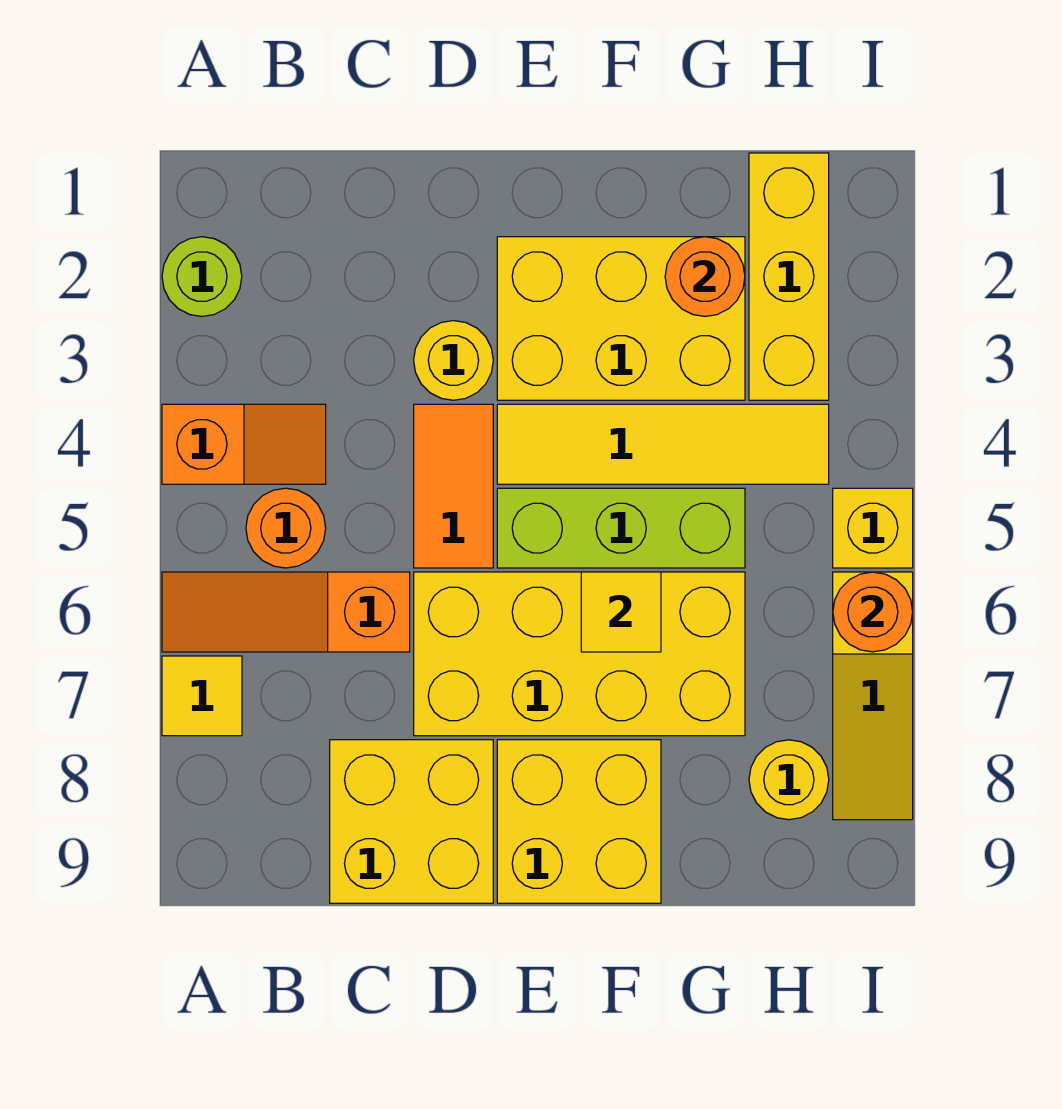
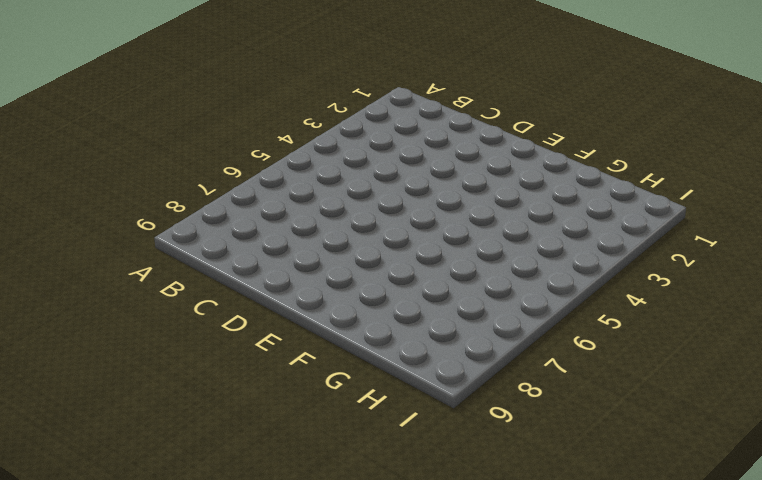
none -> lime round brick A2 level 1
none -> orange slope A4:B4 level 1 top A
none -> orange slope A6:C6 level 1 top C

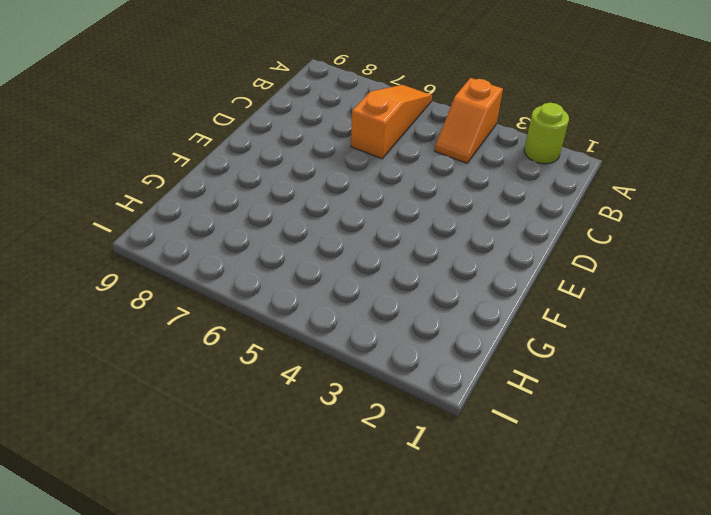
none -> yellow tile A7 level 1
none -> orange round brick B5 level 1
none -> yellow brick C8:D9 level 1

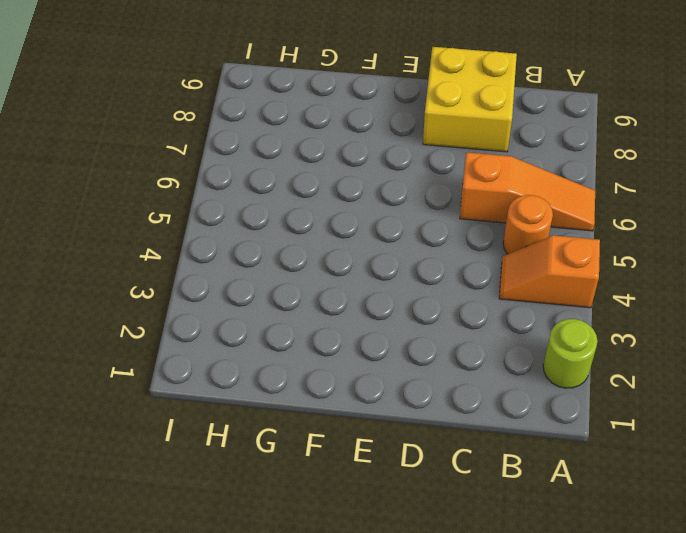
none -> yellow tile A7 level 1
none -> yellow round brick D3 level 1
none -> orange tile D4:D5 level 1

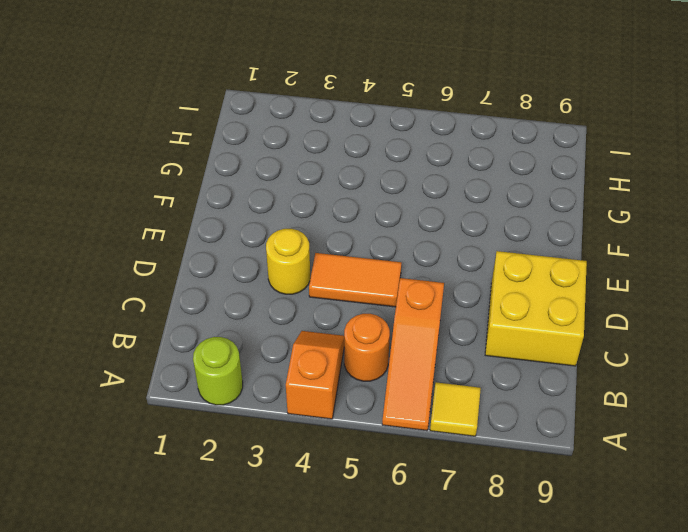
none -> yellow brick D6:G7 level 1
none -> yellow brick E2:G3 level 1
none -> yellow tile E4:H4 level 1

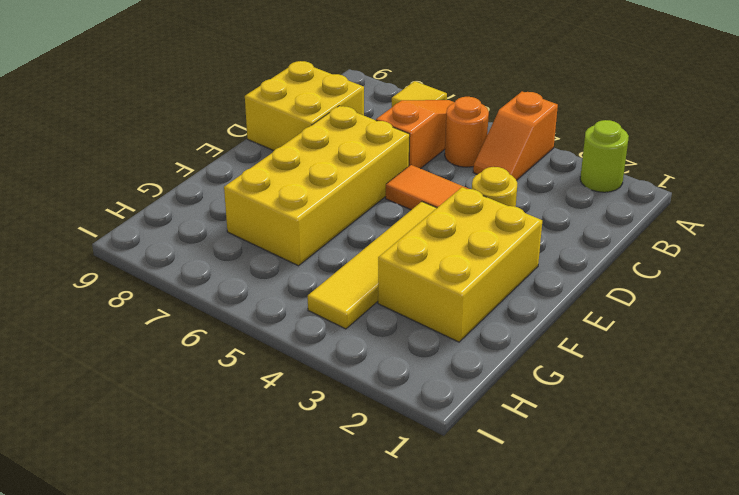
none -> lime brick E5:G5 level 1
none -> yellow brick E8:F9 level 1
none -> yellow brick H1:H3 level 1

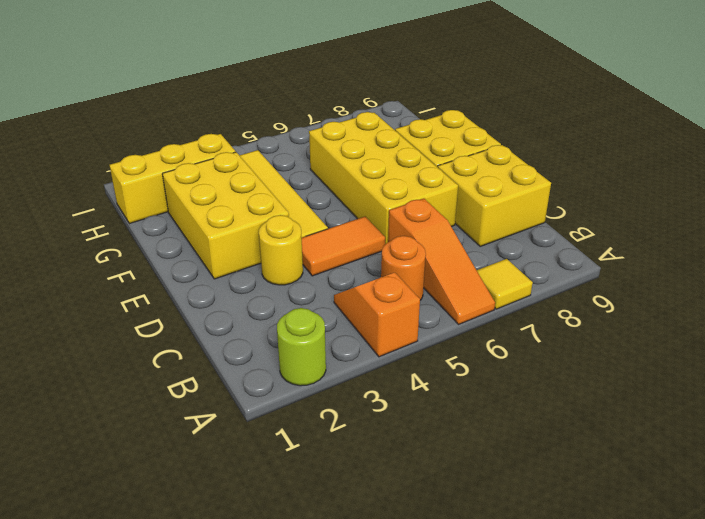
none -> lime brick E5:G5 level 1
none -> yellow round brick H8 level 1
none -> yellow brick I5 level 1

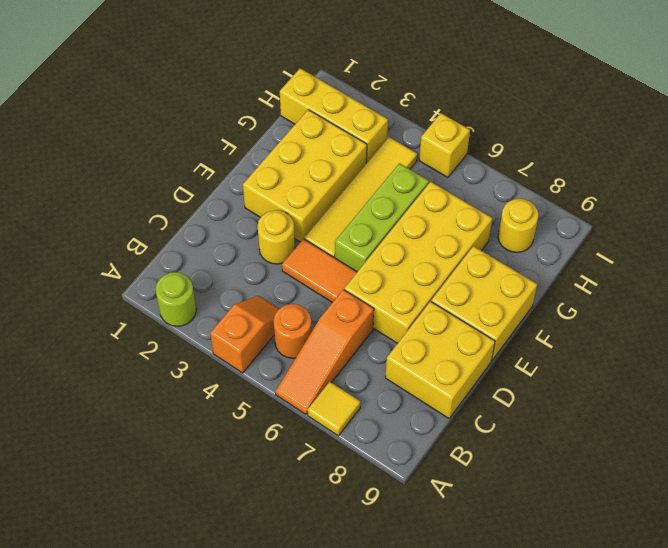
none -> yellow slope I6:I8 level 1 top 6
none -> yellow tile F6 level 2
none -> orange round brick G2 level 2

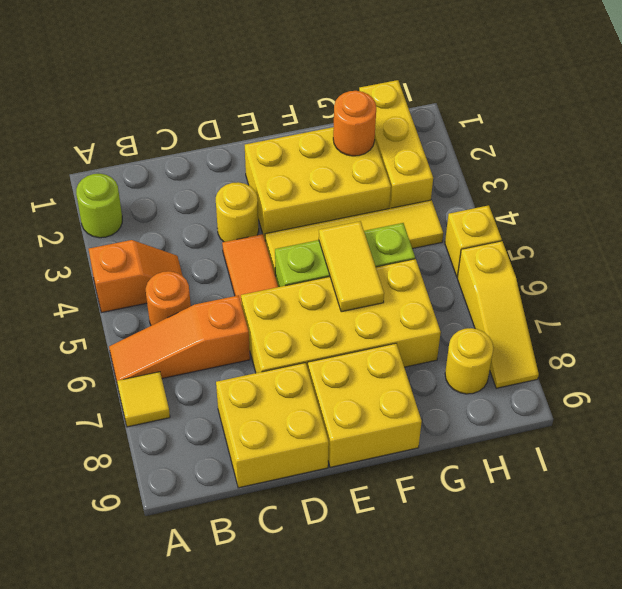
yellow tile F5:F6 level 2 -> yellow tile F6 level 2
none -> orange round brick I6 level 2

